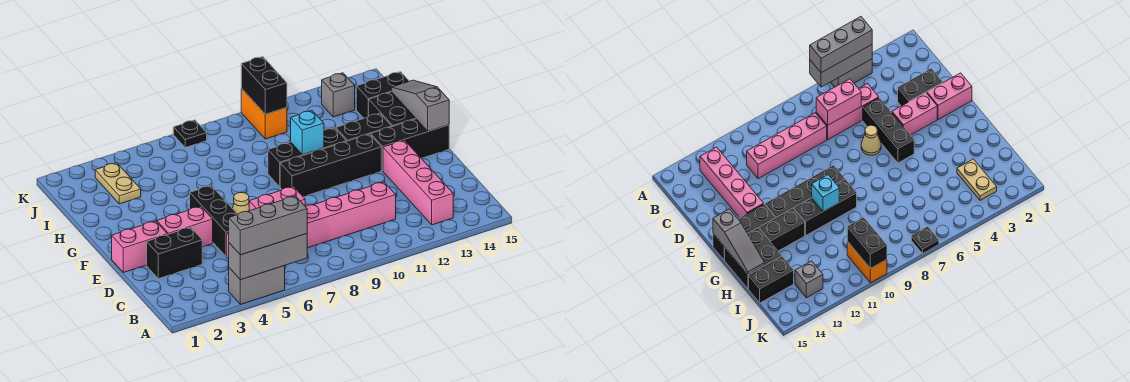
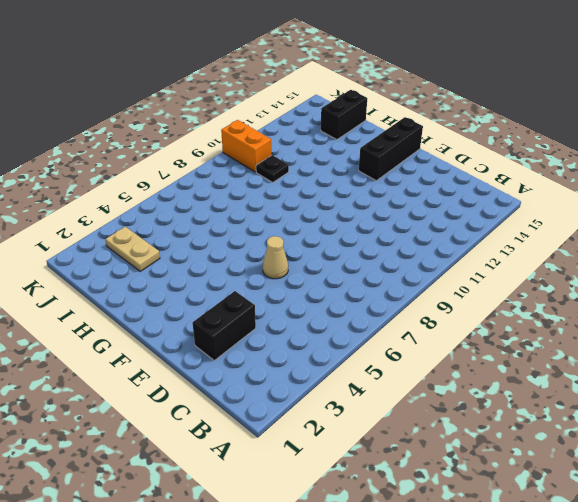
black plate I10 level 1 -> black plate K7 level 1
none -> grey brick A4:A5 level 1
none -> pink brick B13:E13 level 1
none -> pink brick C5:C7 level 1

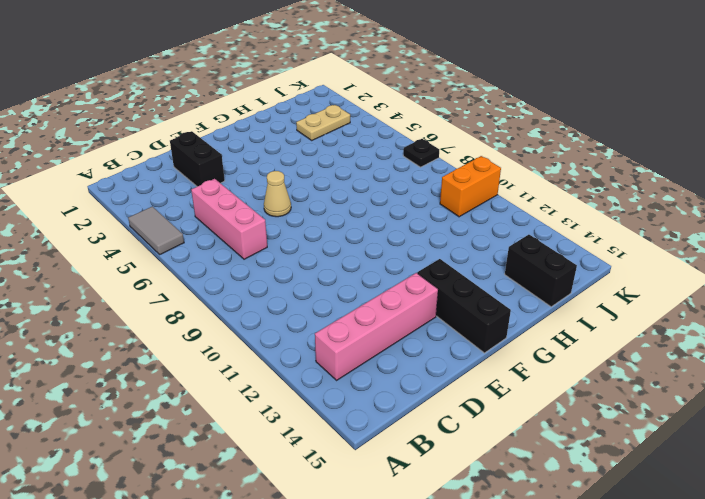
grey tile A4:A5 level 1 -> grey brick A4:A5 level 1
none -> pink brick C8:C11 level 1
none -> black brick D5:F5 level 1
none -> pink brick E1:E2 level 1

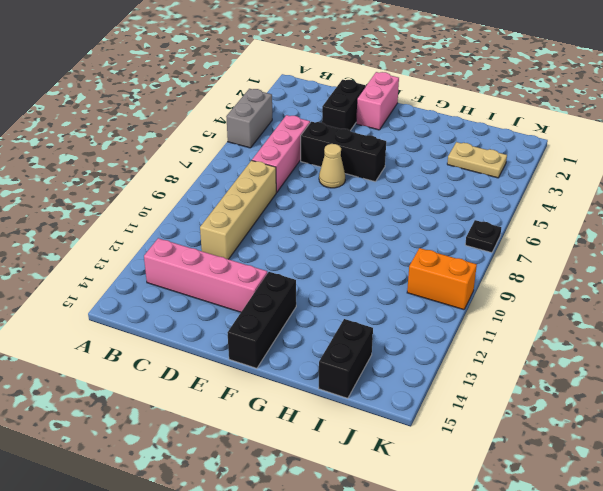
tan brick C8:C11 level 1 -> pink brick C8:C11 level 1
none -> pink brick E3:E4 level 1
none -> black brick F9:F12 level 1
none -> black brick G9:G11 level 1

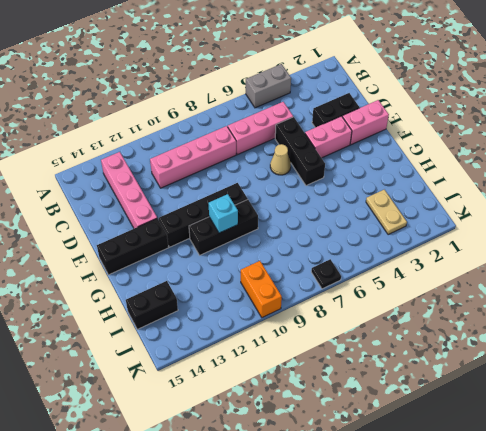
none -> black brick G12:G13 level 1
none -> black brick G14:H15 level 1
none -> grey brick J13 level 1

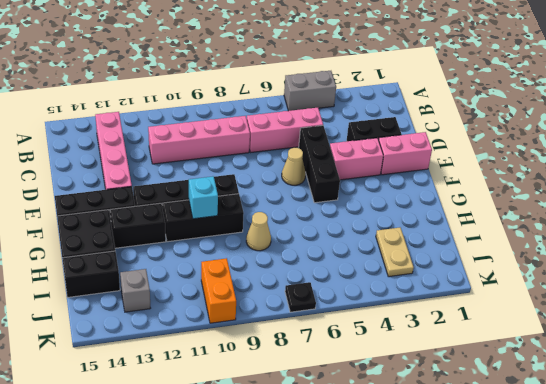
tan cone H8 level 1 -> none
none -> grey brick A4:A6 level 2
none -> pink brick C6:C7 level 2
none -> grey slope F15:H15 level 2 top F

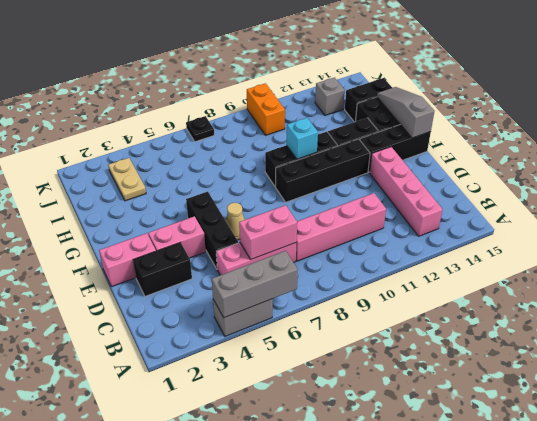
none -> black brick J10:K10 level 2
none -> grey brick A4:A6 level 3

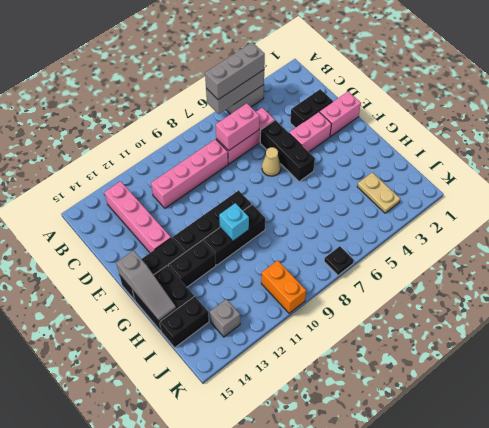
none -> black brick J10:K10 level 2

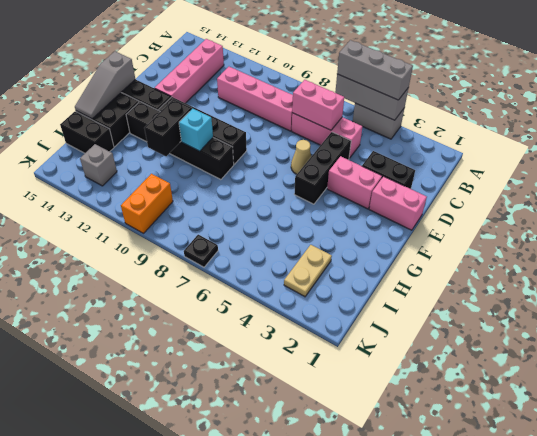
black brick G11:H11 level 2 -> black brick J10:K10 level 2

